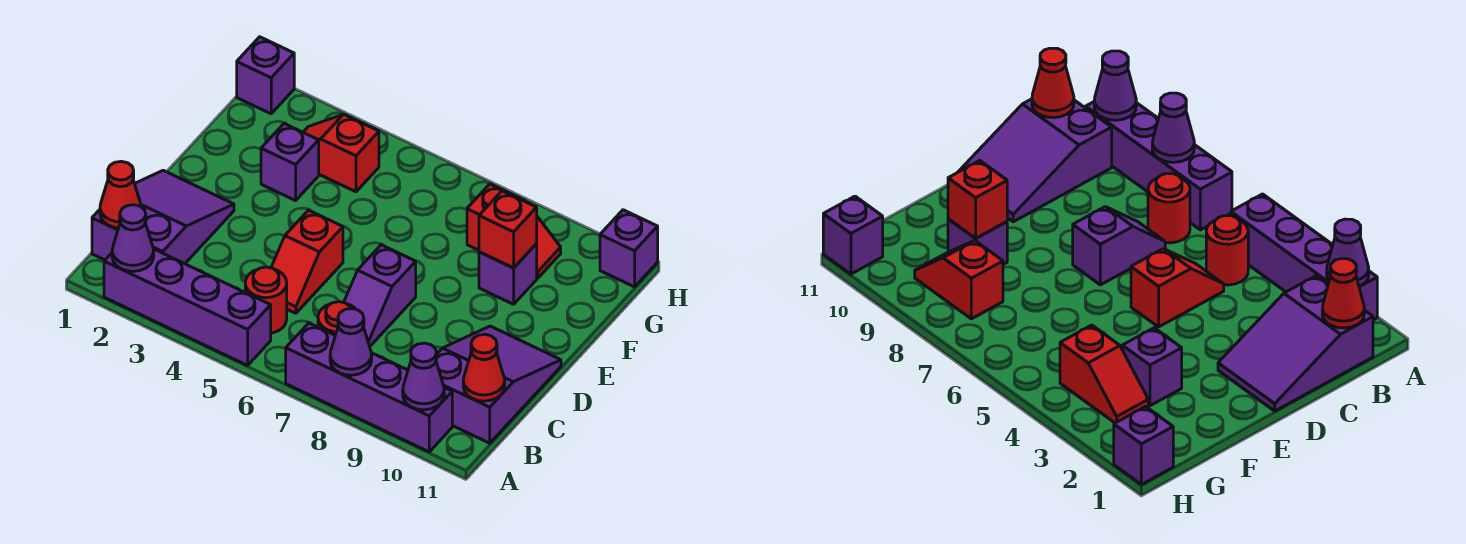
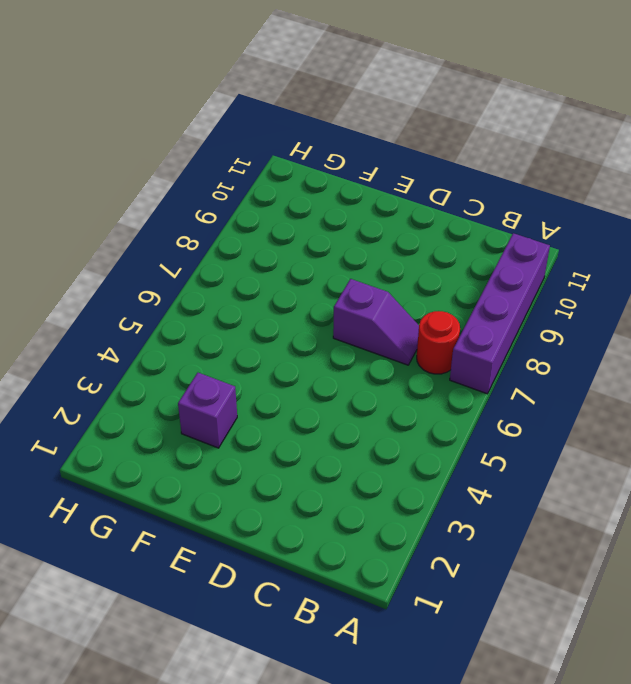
none -> purple brick A2:A5 level 1
none -> purple slope B1:D2 level 1 top B
none -> red round brick B5 level 1

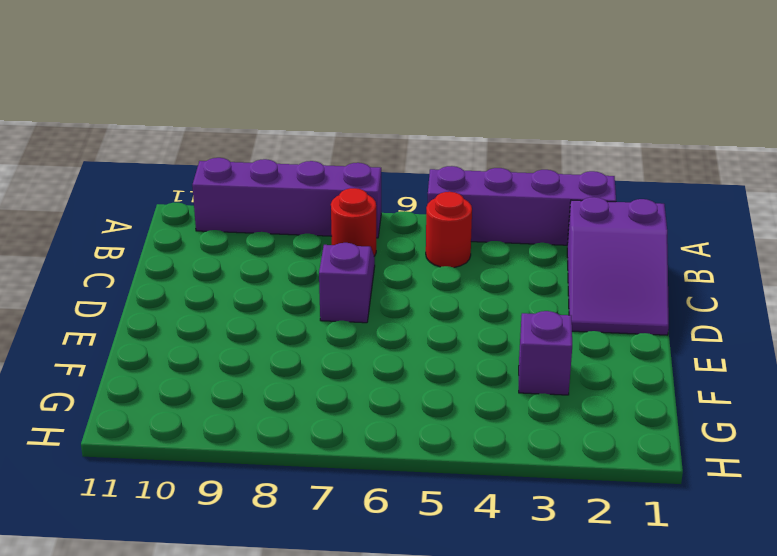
none -> purple slope B10:D11 level 1 top B
none -> red slope C5:D5 level 1 top D
none -> purple brick F9 level 1

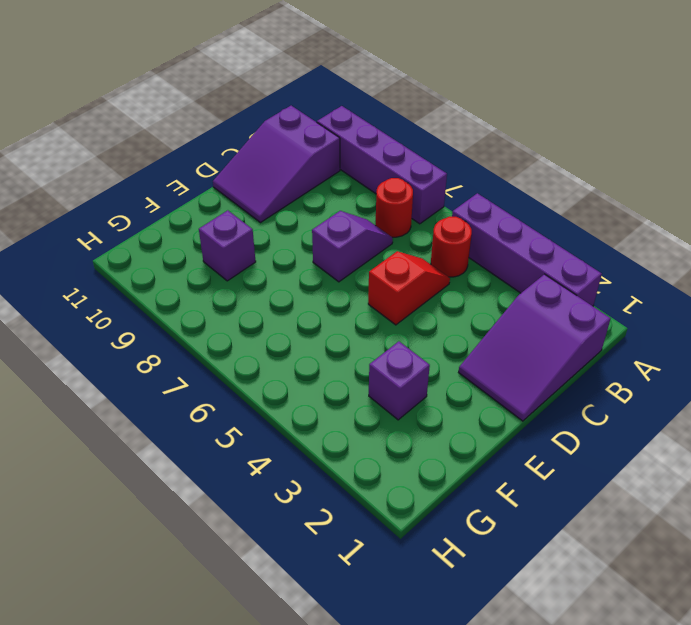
none -> red slope G3:G4 level 1 top 4
none -> red slope G8:G9 level 1 top 8
none -> purple brick H1 level 1

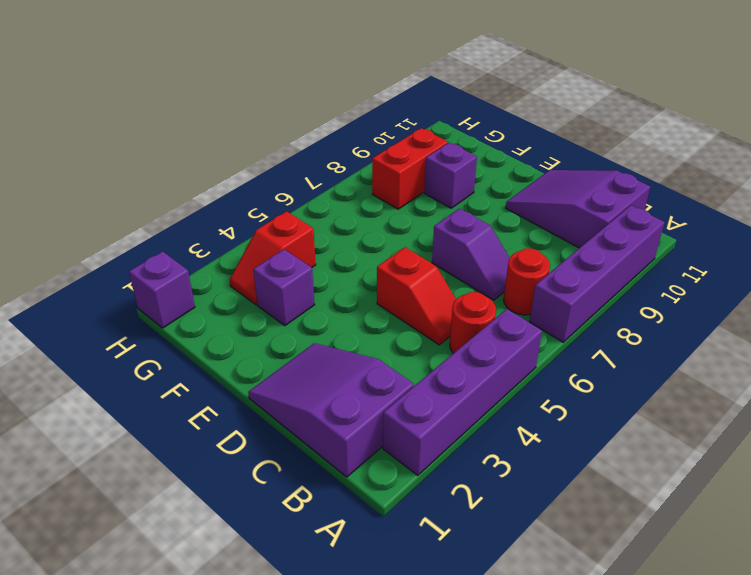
red brick G8:G9 level 1 -> red slope G8:G9 level 1 top 8
none -> purple brick H11 level 1
none -> purple cone A2 level 2
none -> purple cone A8 level 2

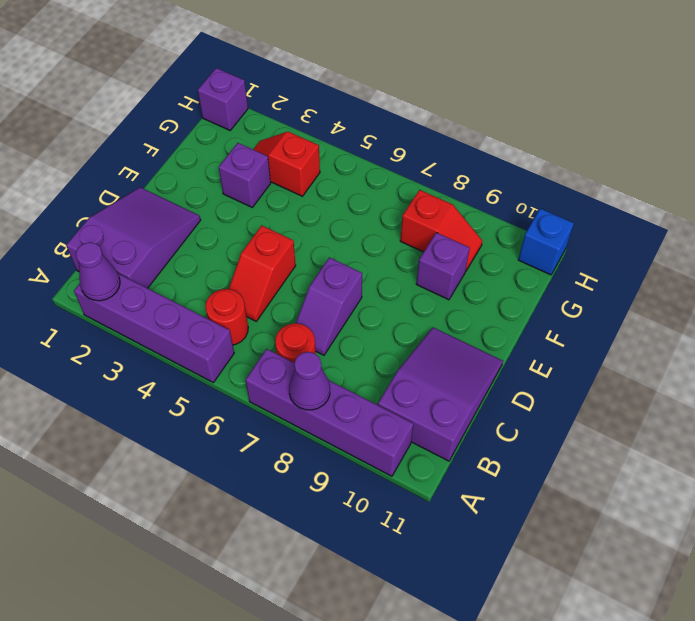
blue brick H11 level 1 -> purple brick H11 level 1
none -> purple cone A10 level 2
none -> red cone B1 level 2
none -> red cone B11 level 2

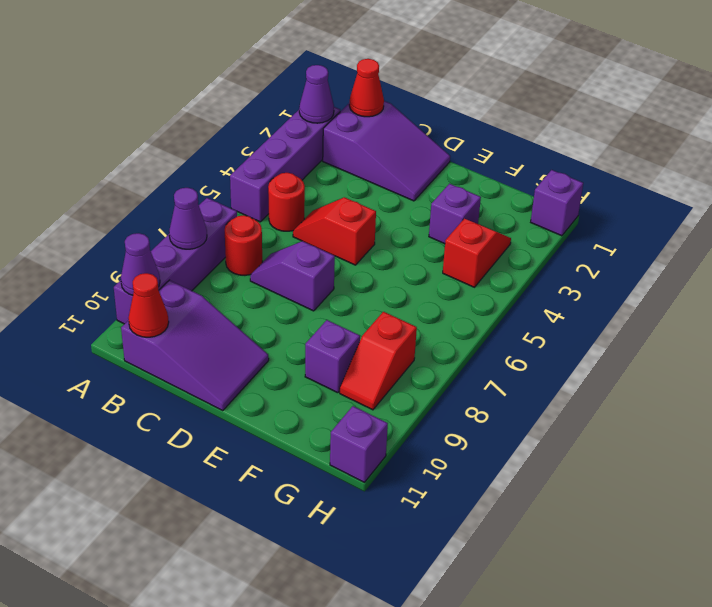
none -> red brick F9 level 2

